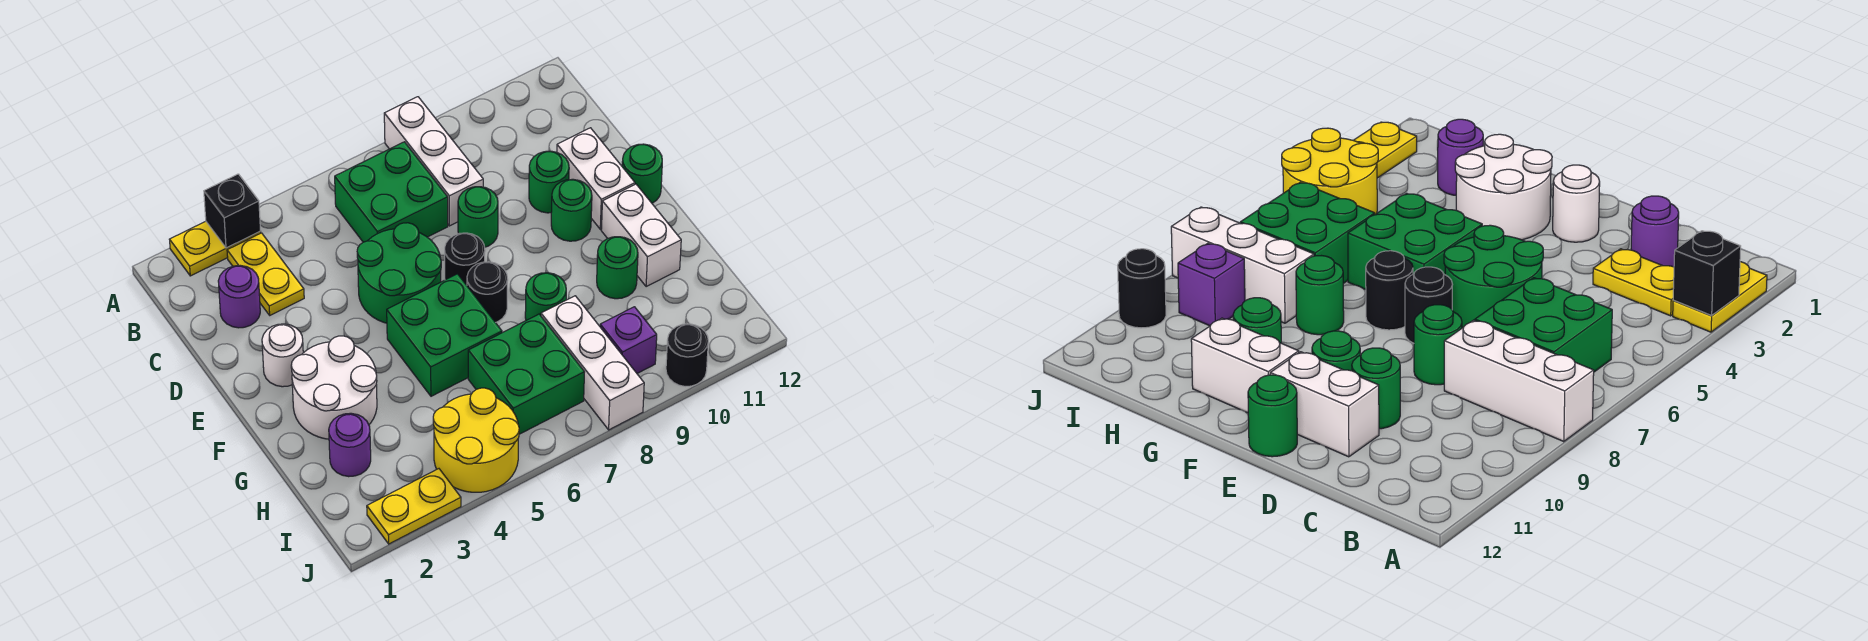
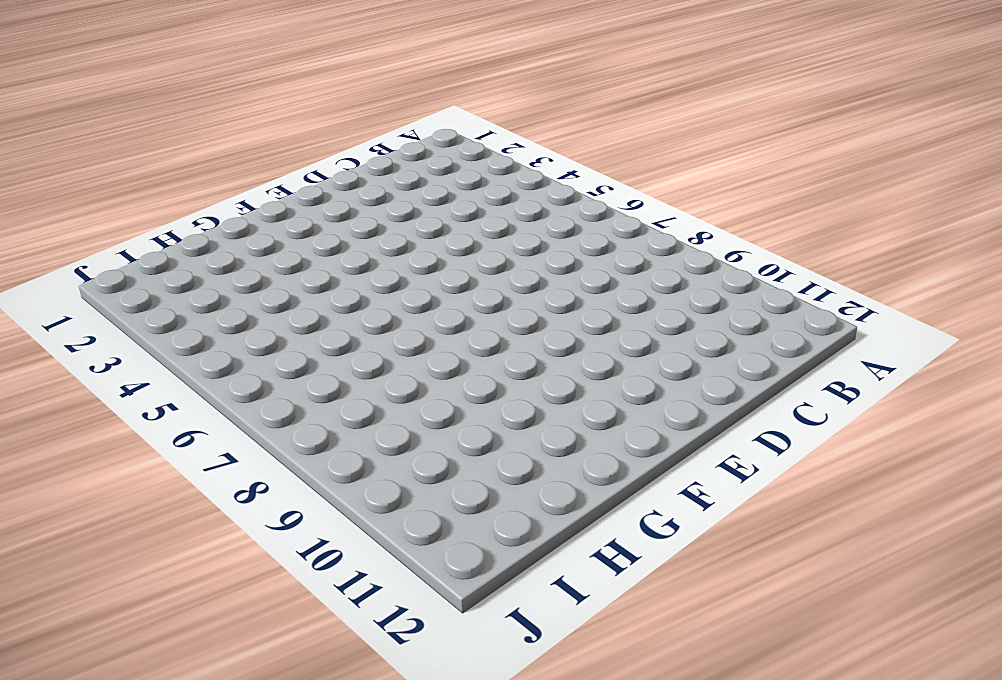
none -> yellow plate A2:A3 level 1
none -> white brick A8:C8 level 1
none -> yellow plate B3:C3 level 1

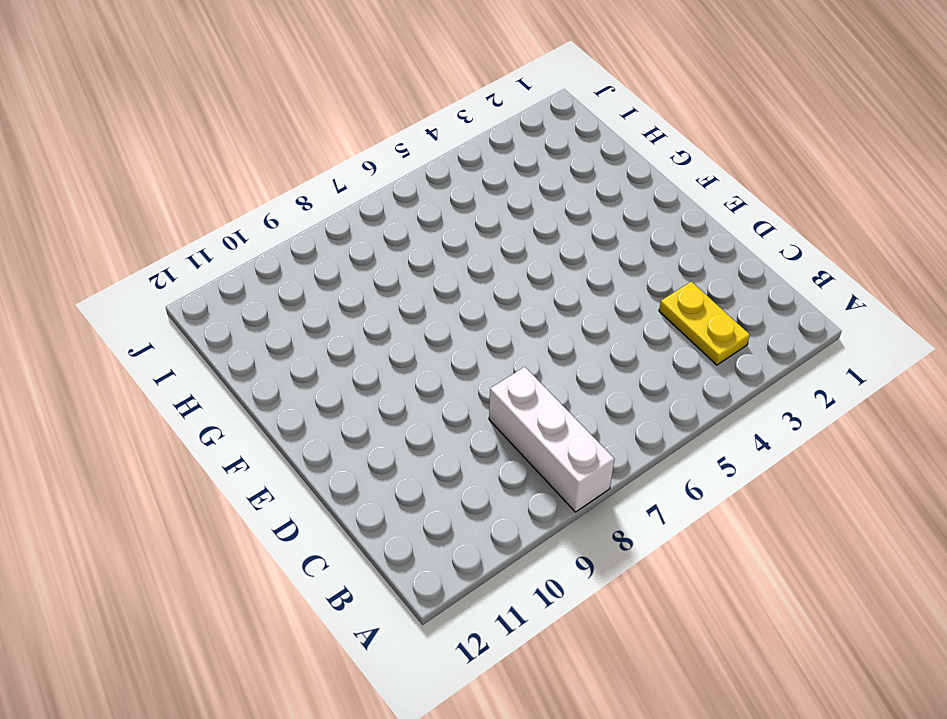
none -> yellow plate A2:A3 level 1
none -> green brick B6:C7 level 1
none -> purple round brick C2 level 1

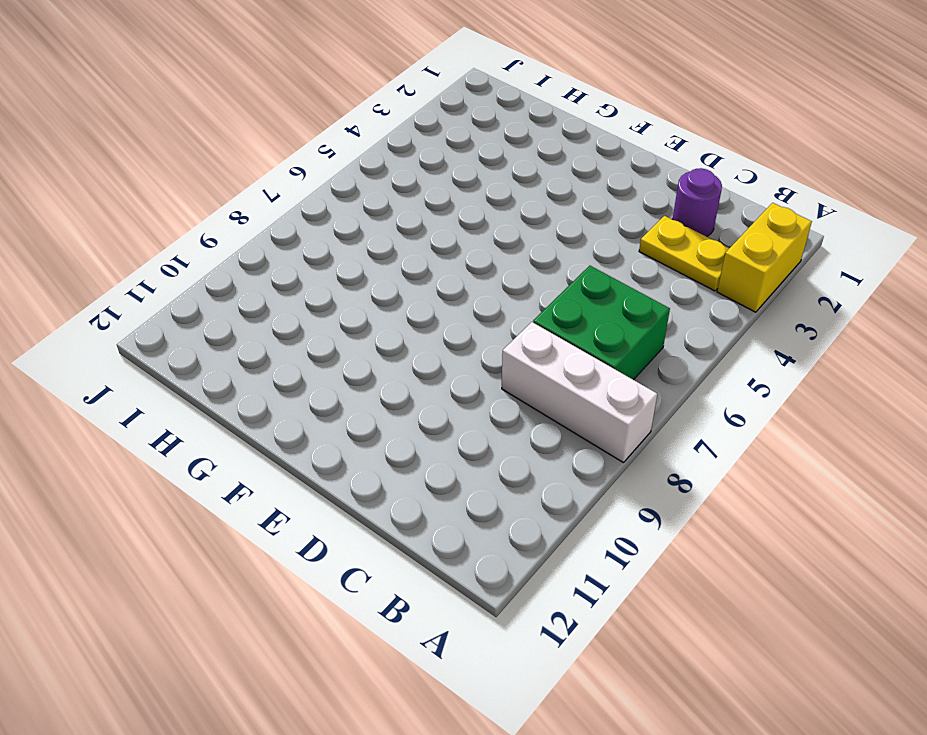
yellow brick A2:A3 level 1 -> yellow plate A2:A3 level 1
none -> green round brick D5:E6 level 1
none -> green round brick D8 level 1
none -> green round brick D10 level 1

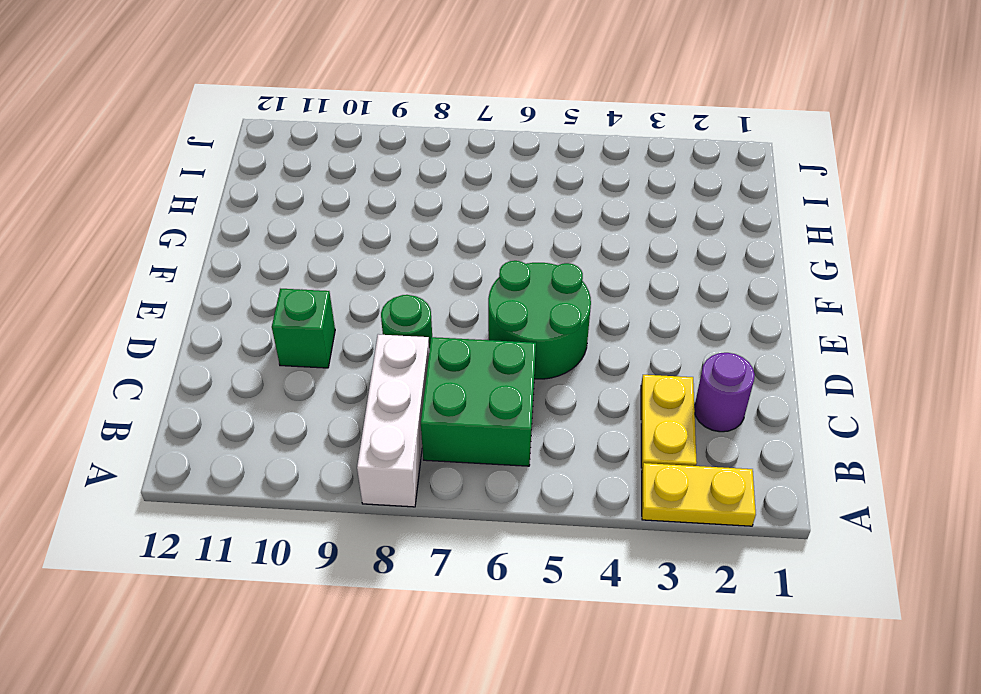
green brick D10 level 1 -> green round brick D10 level 1
none -> white brick D11:E11 level 1
none -> white round brick E2 level 1
none -> black round brick E7 level 1

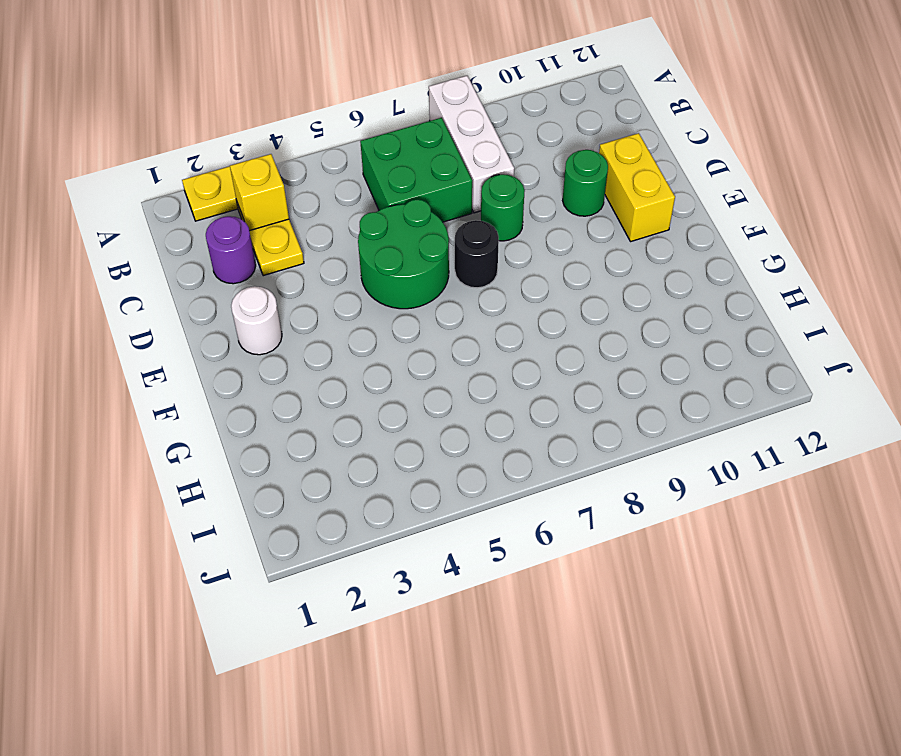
yellow brick B3 level 2 -> none
yellow brick D11:E11 level 1 -> white brick D11:E11 level 1
none -> green round brick E10 level 1
none -> green round brick E12 level 1
none -> white round brick F2:G3 level 1

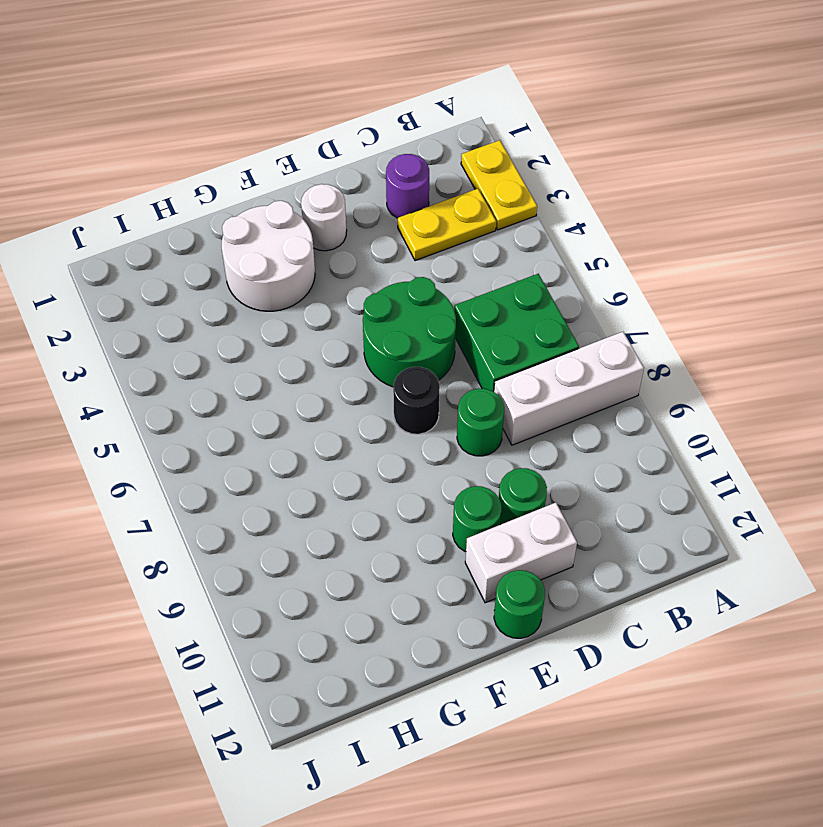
none -> green brick F5:G6 level 1
none -> black round brick F7 level 1
none -> white brick F11:G11 level 1

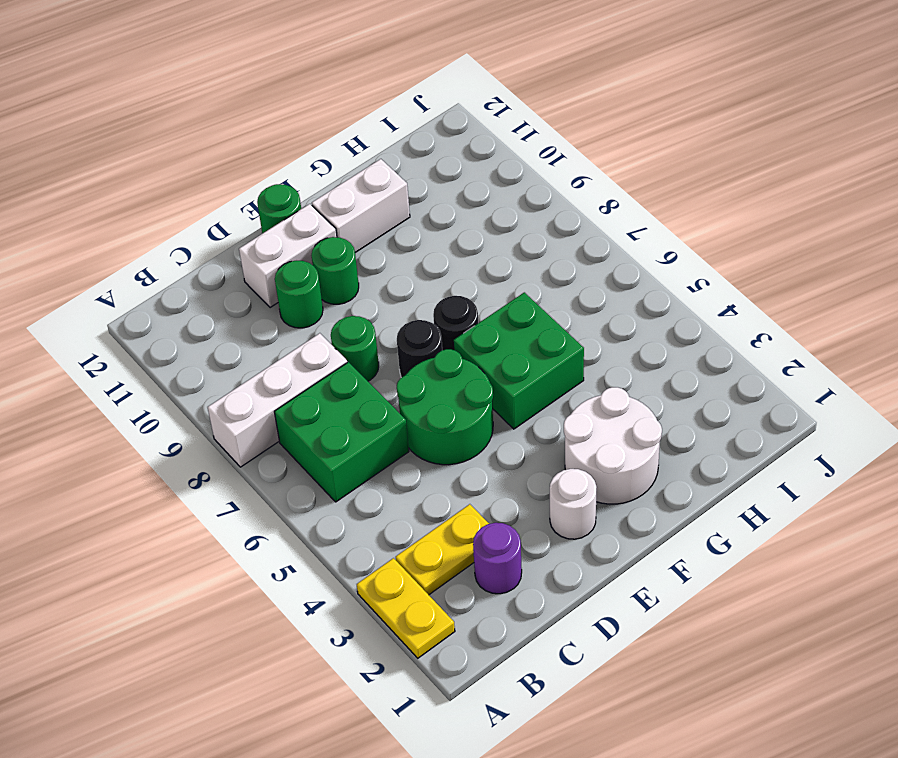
none -> green round brick G8 level 1
none -> green round brick G10 level 1
none -> purple round brick H2 level 1

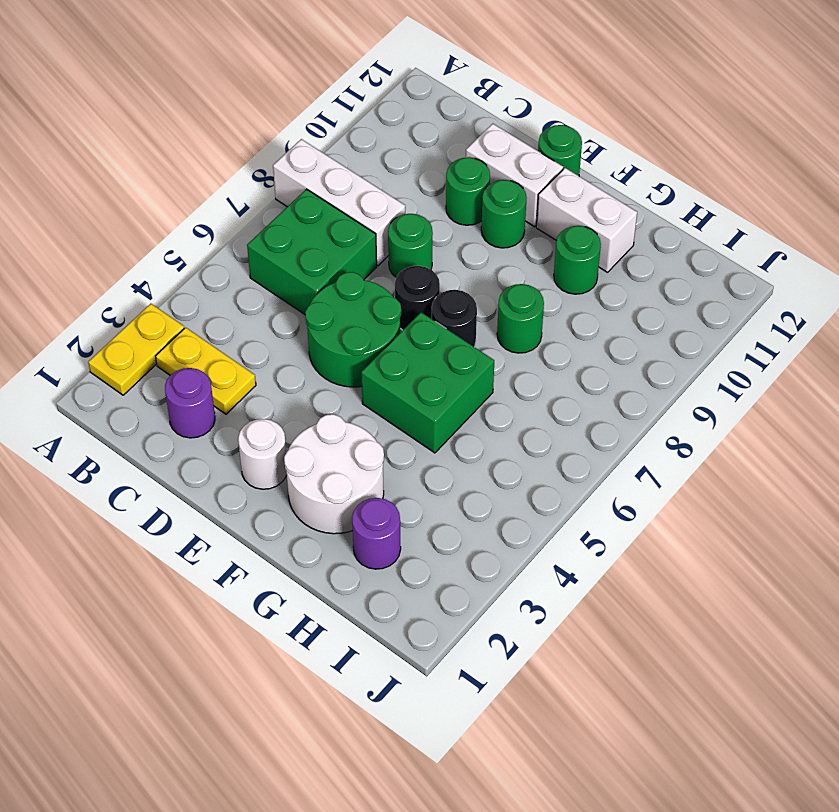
none -> green brick H6:I7 level 1
none -> white brick H8:J8 level 1
none -> yellow round brick I4:J5 level 1

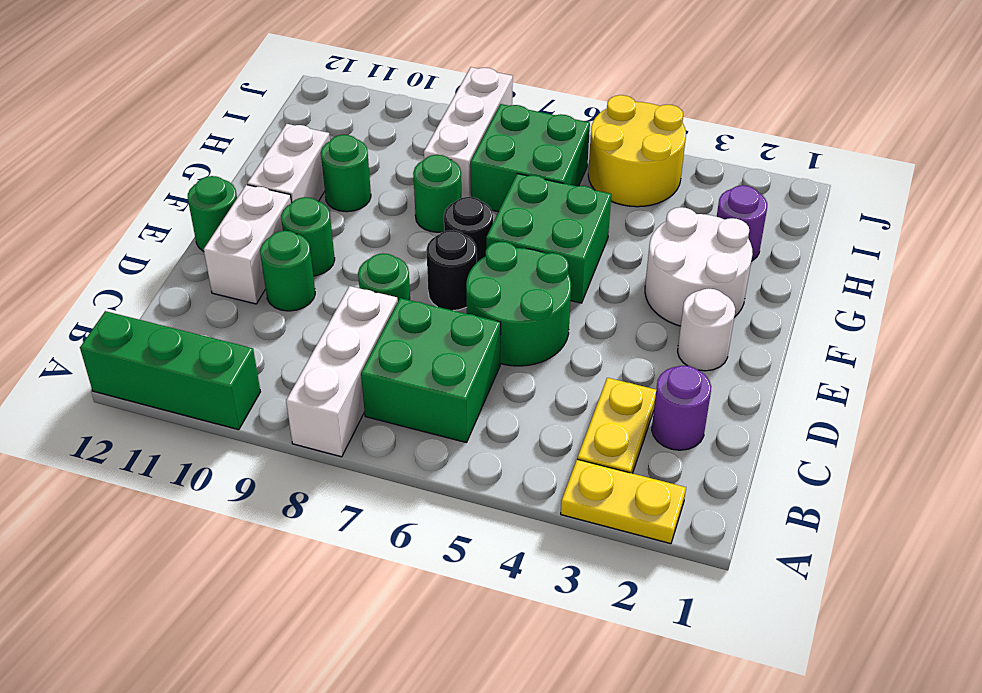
green brick A10:A12 level 1 -> none
none -> purple brick I9 level 1
none -> yellow plate J2:J3 level 1
none -> black round brick J10 level 1

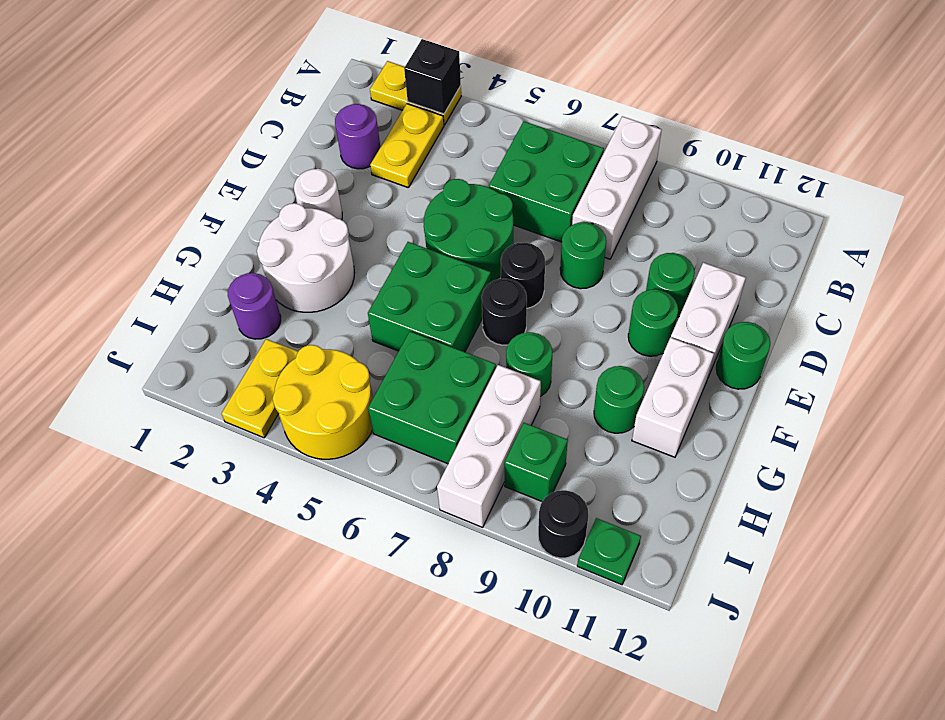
yellow plate I3:J3 level 1 -> yellow plate J2:J3 level 1
green brick I9 level 1 -> purple brick I9 level 1
green plate J11 level 1 -> none

